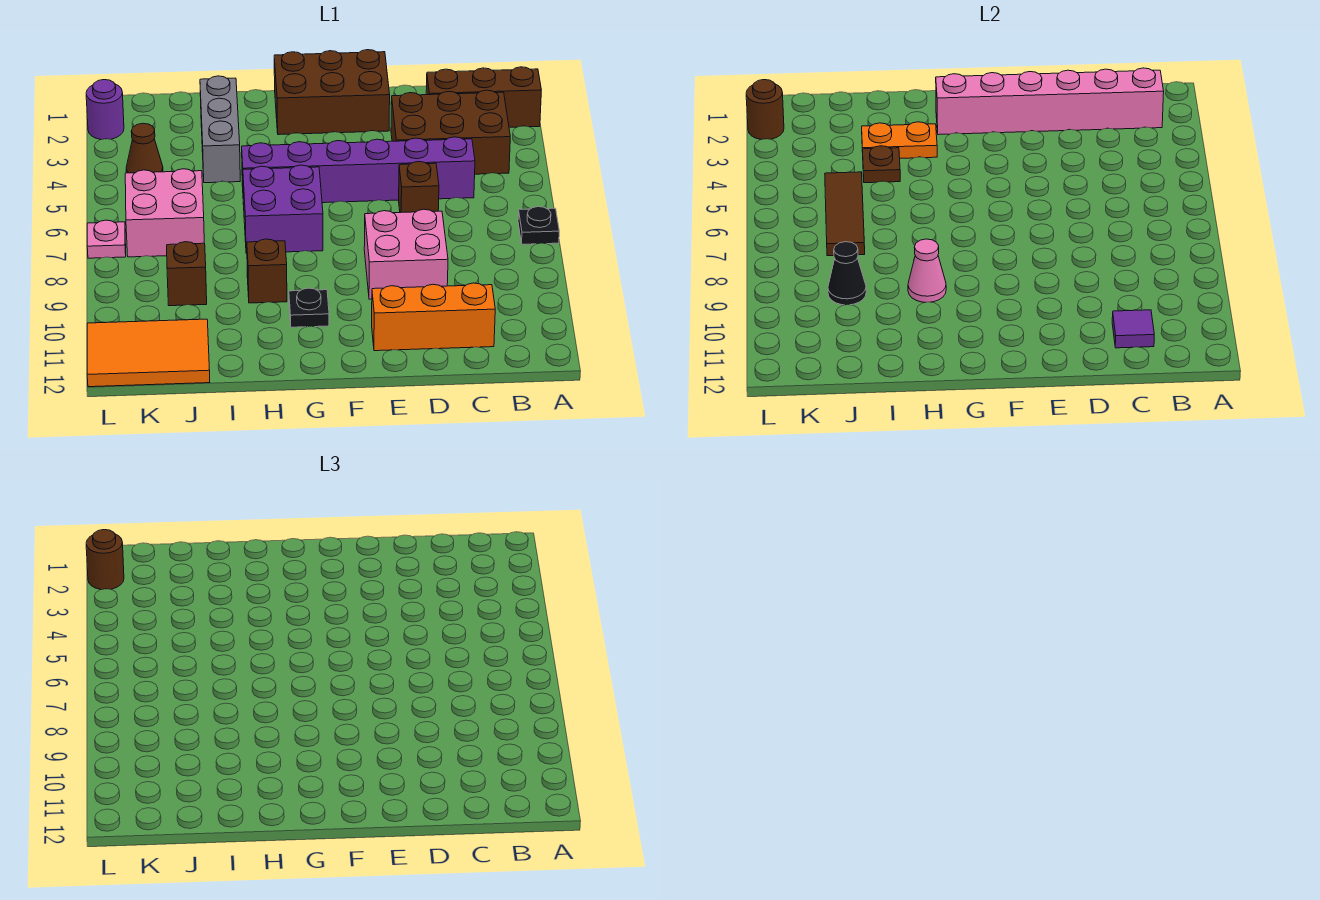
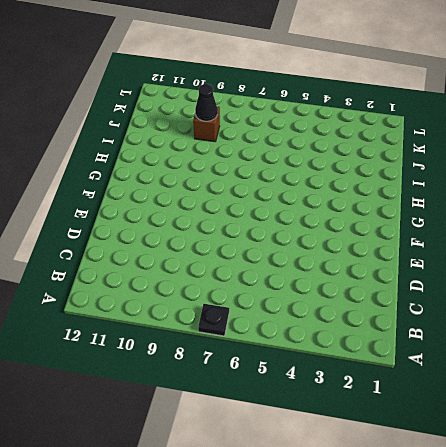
none -> brown brick A2:C2 level 1
none -> brown brick B3:D4 level 1
none -> purple brick C5:H5 level 1

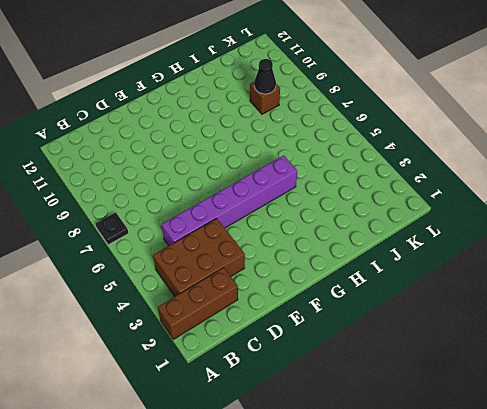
none -> orange brick C11:E11 level 1
none -> brown brick D6 level 1
none -> pink brick D8:E9 level 1

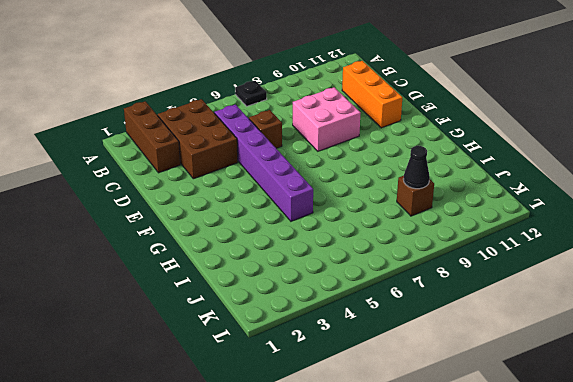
none -> brown brick E1:G2 level 1
none -> purple brick G6:H7 level 1
none -> black plate G10 level 1

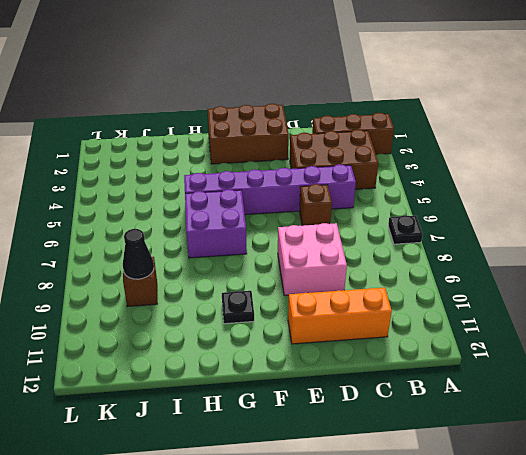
none -> brown brick H9 level 1
none -> grey brick I2:I4 level 1
none -> pink brick J6:K7 level 1

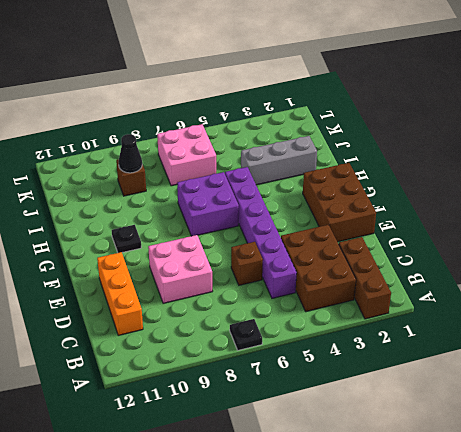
none -> brown brick H9 level 1
none -> orange tile J11:L12 level 1
none -> brown cone K4 level 1

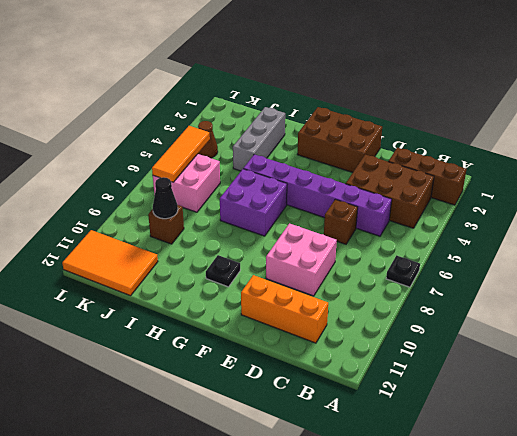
orange tile K5:K7 level 2 -> none
none -> brown brick H9 level 1
none -> purple round brick L2 level 1
none -> pink plate L7 level 1

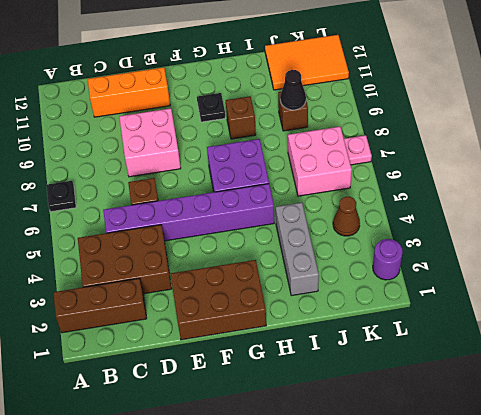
none -> pink brick B2:G2 level 2
none -> purple tile C11 level 2
none -> orange plate H3:I3 level 2

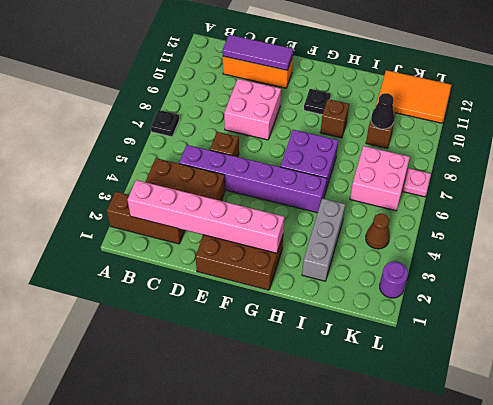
purple tile C11:E11 level 2 -> purple tile C11 level 2
none -> orange plate H3:I3 level 2
none -> pink cone H9 level 2
none -> brown plate I4 level 2

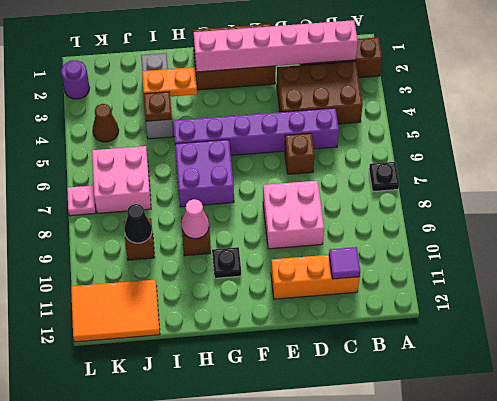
none -> brown tile J5:J7 level 2
none -> brown round brick L2 level 2
none -> brown round brick L2 level 3

